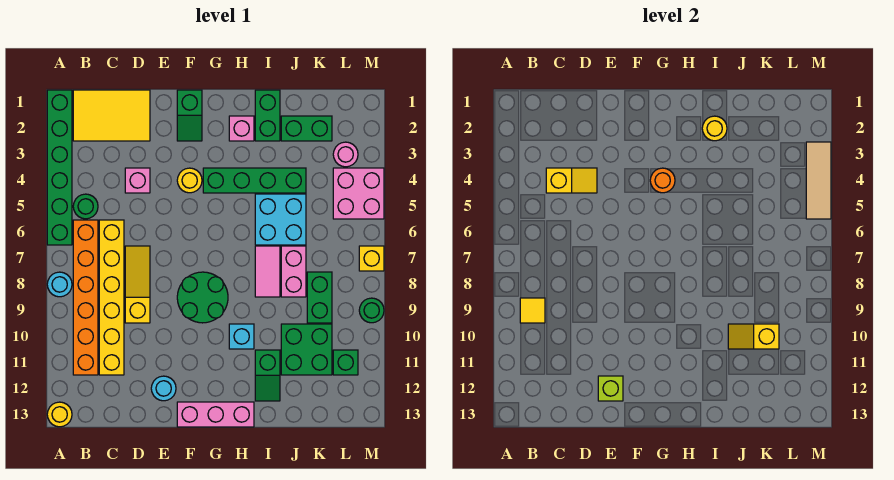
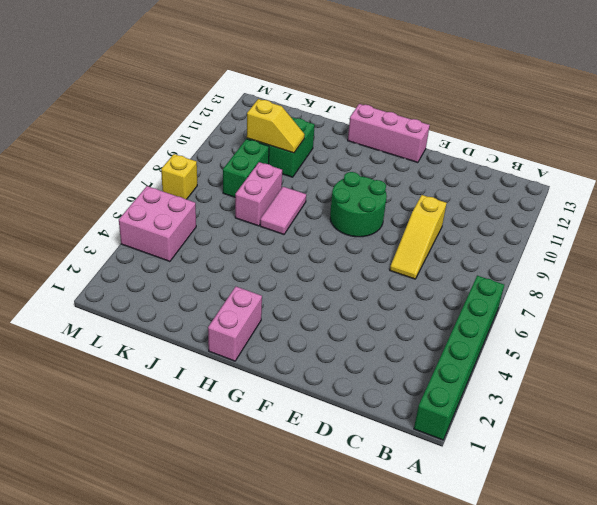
pink brick H1:H2 level 1 -> pink brick H2 level 1
none -> cyan round brick A8 level 1
none -> yellow round brick A13 level 1
none -> yellow tile B1:D2 level 1
none -> green round brick B5 level 1

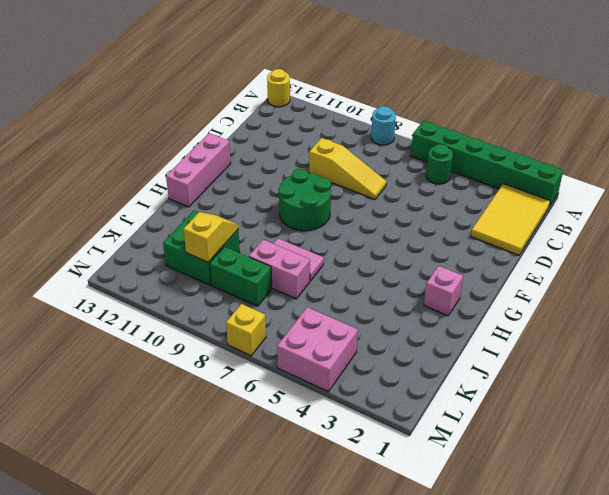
none -> orange brick B6:B11 level 1
none -> yellow brick C6:C11 level 1
none -> pink brick D4 level 1
none -> cyan round brick E12 level 1

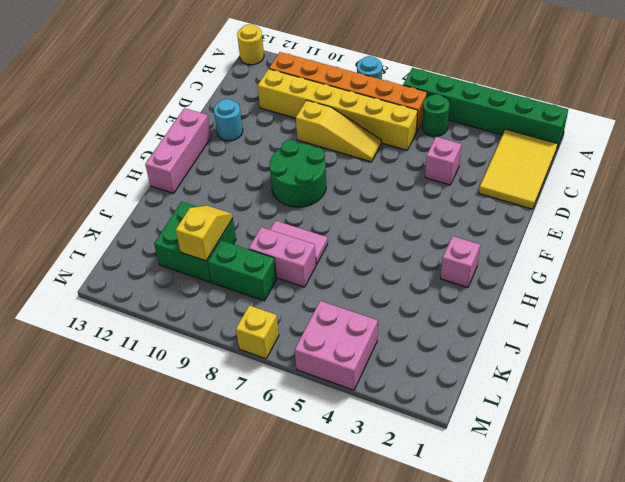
none -> green slope F1:F2 level 1 top 1
none -> yellow round brick F4 level 1
none -> green brick G4:J4 level 1
none -> cyan brick H10 level 1

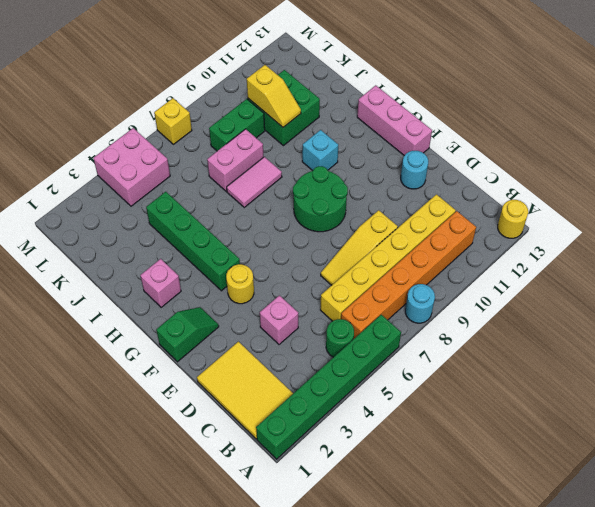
none -> green brick I1:I2 level 1
none -> cyan brick I5:J6 level 1
none -> green slope I11:I12 level 1 top 11
none -> green brick J2:K2 level 1

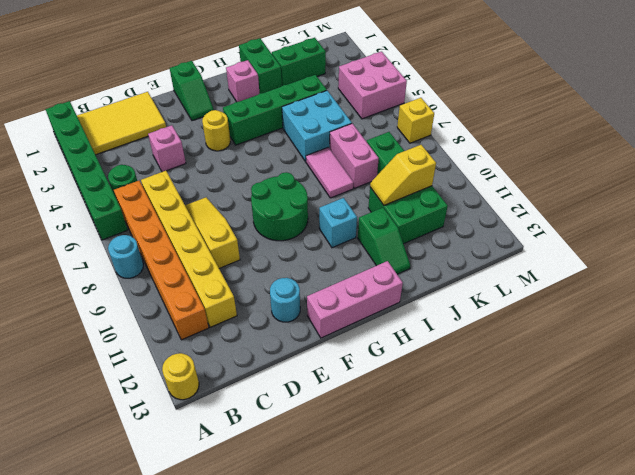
none -> pink round brick L3 level 1
none -> green brick L11 level 1
none -> green round brick M9 level 1
none -> yellow tile B9 level 2

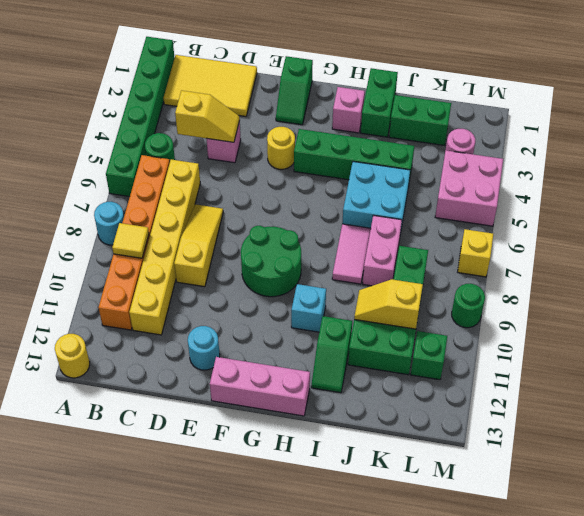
none -> lime brick E12 level 2
none -> orange round brick G4 level 2
none -> yellow round brick I2 level 2
none -> tan tile M3:M5 level 2

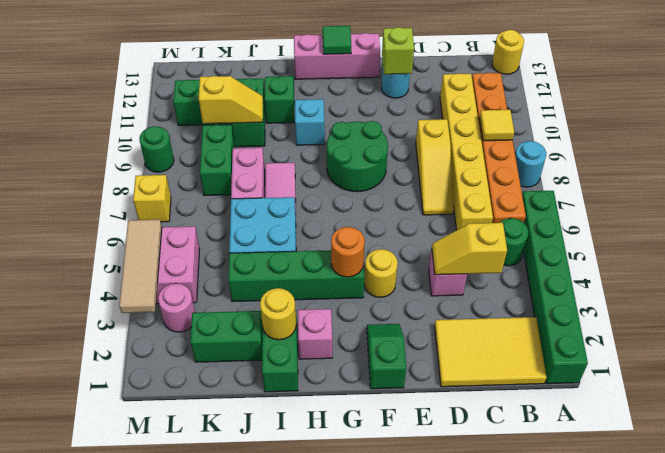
green tile G13 level 2 -> none

